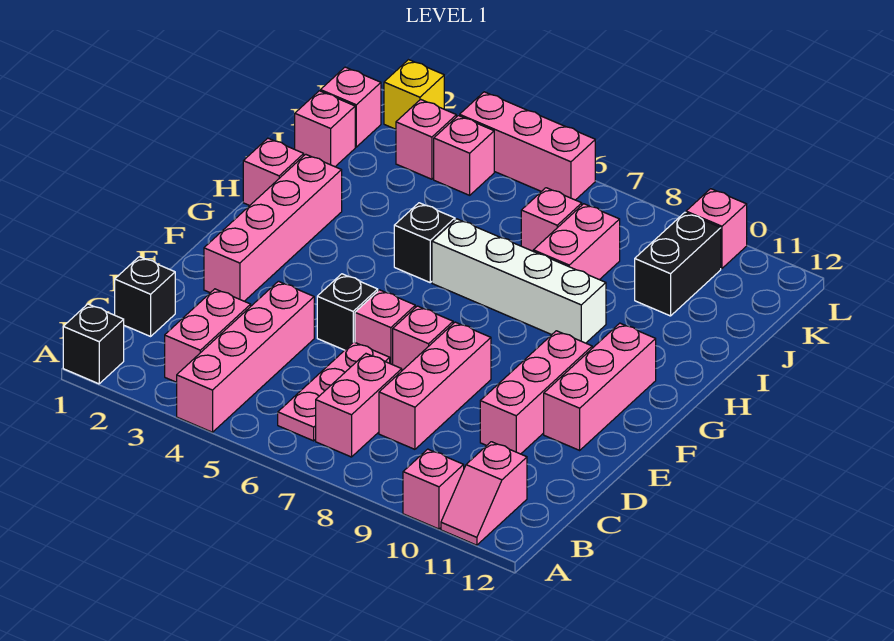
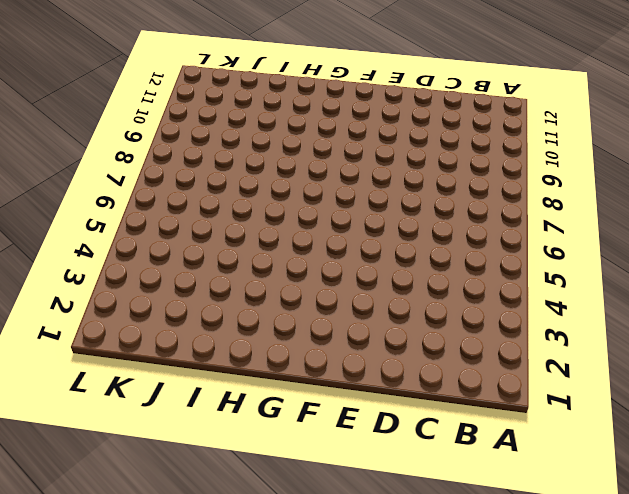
none -> black brick A1 level 1
none -> pink brick A4:D4 level 1
none -> pink brick A10 level 1

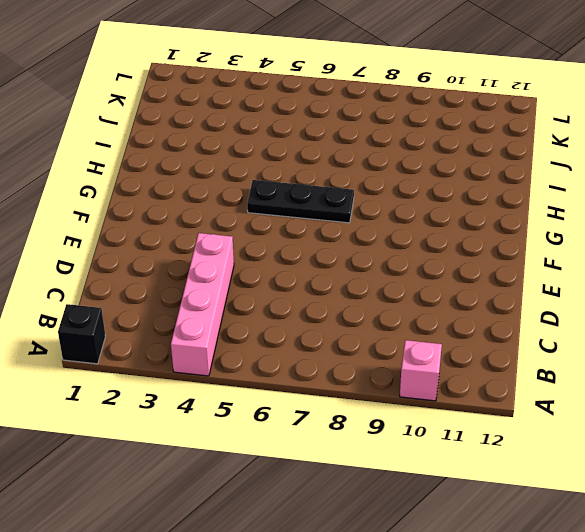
black plate G5:G7 level 1 -> none
none -> pink slope A11:B11 level 1 top B
none -> pink brick B3:C3 level 1
none -> pink plate B6:D6 level 1

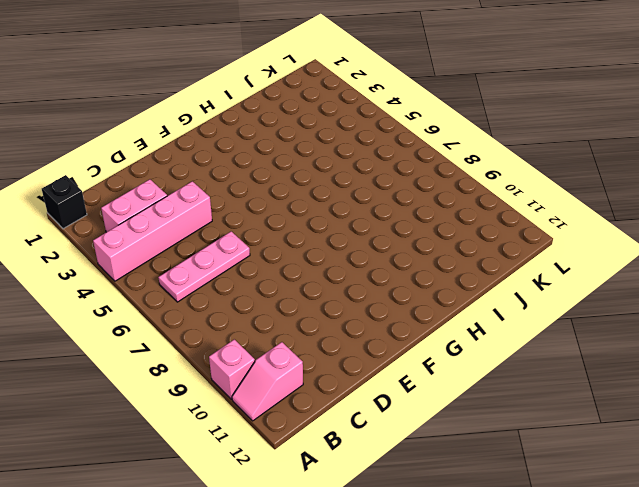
none -> pink brick B7:C7 level 1
none -> black brick C1 level 1
none -> pink brick C8:E8 level 1

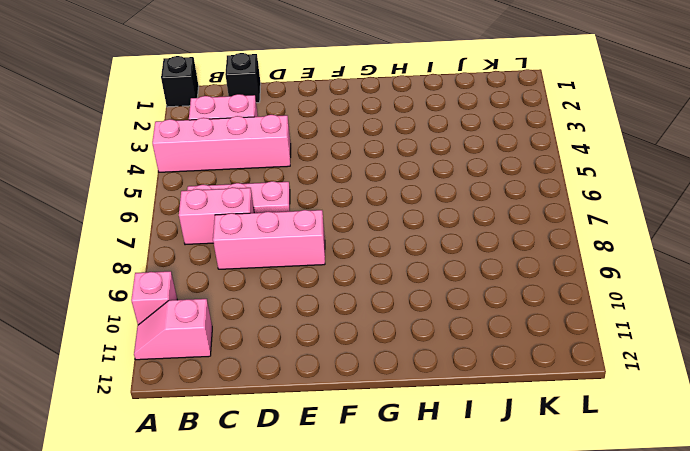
none -> pink brick D10:F10 level 1
none -> pink brick E2:H2 level 1
none -> black brick E5 level 1

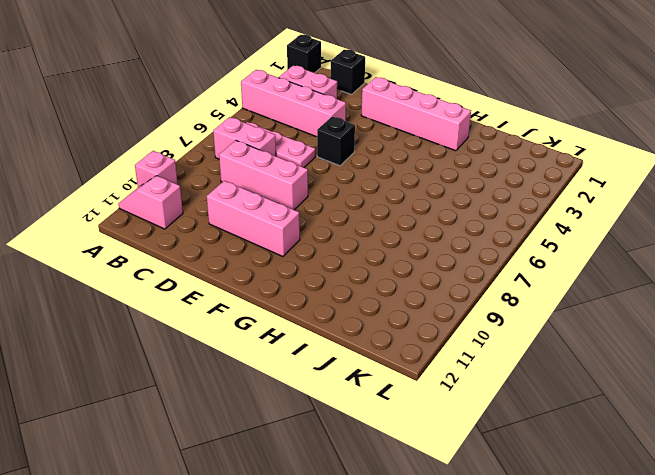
none -> pink brick E6 level 1
none -> pink brick E7 level 1
none -> pink brick E11:G11 level 1

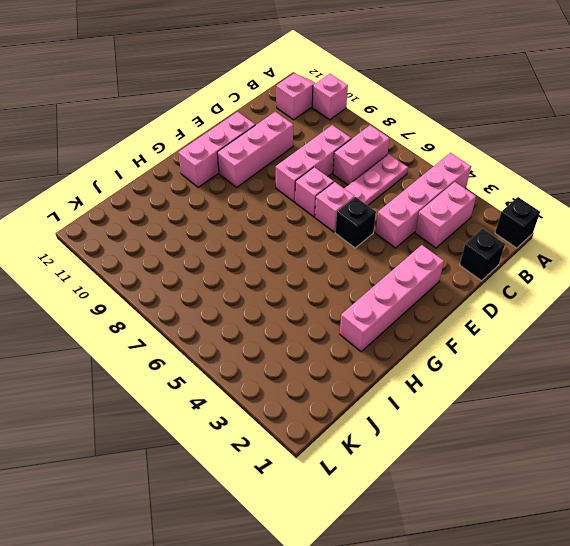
none -> pink brick H1 level 1
none -> black brick H5 level 1
none -> white brick H6:H9 level 1

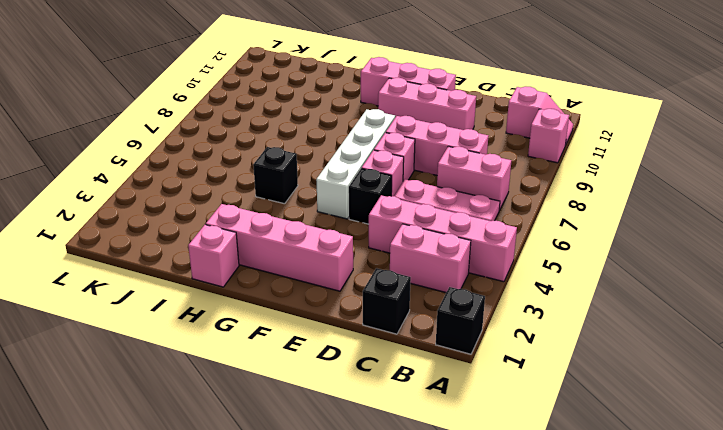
white brick F5:F8 level 1 -> white brick H6:H9 level 1
none -> pink brick I8:J8 level 1
none -> pink brick J1 level 1
none -> pink brick J7 level 1

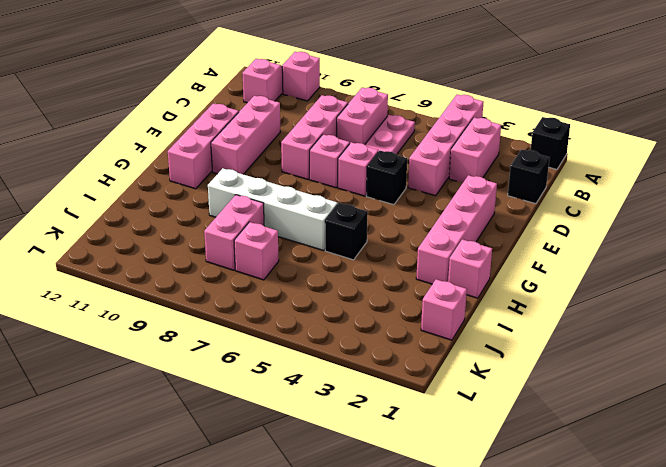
none -> black brick J10:K10 level 1
none -> pink brick K1 level 1
none -> pink brick K3 level 1

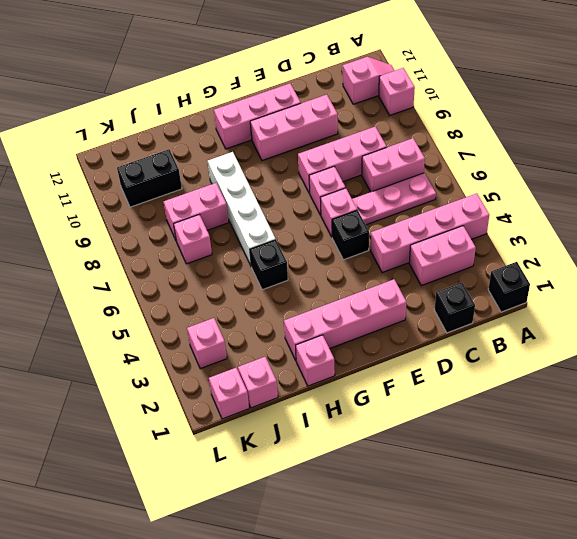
none -> pink brick K4 level 1
none -> yellow brick L2 level 1
none -> pink brick L4:L6 level 1

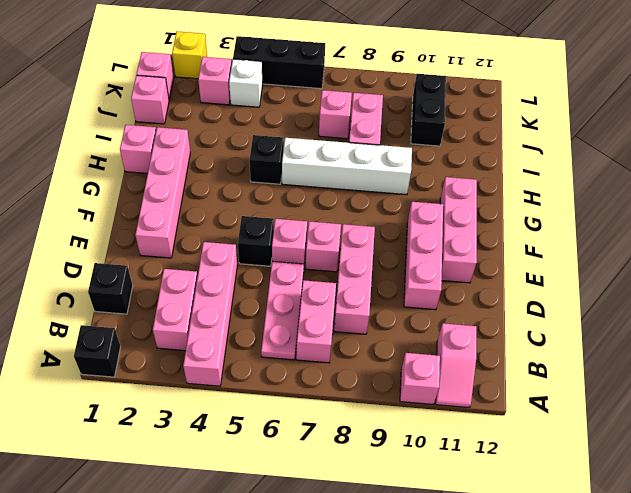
white brick K4 level 1 -> pink brick K4 level 1
black brick L4:L6 level 1 -> pink brick L4:L6 level 1
none -> pink brick L10 level 1

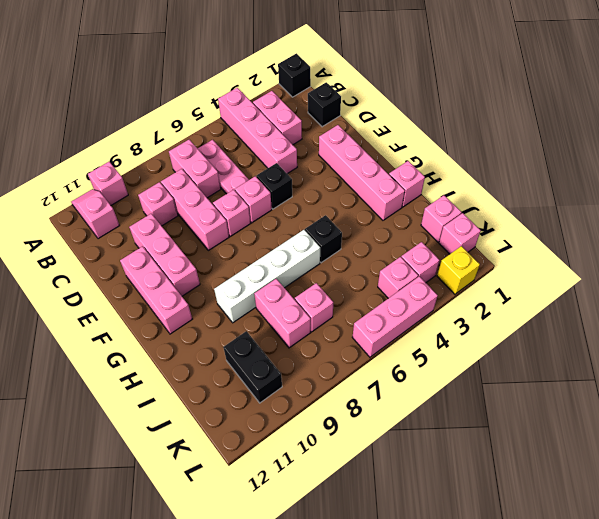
pink brick C9 level 1 -> pink brick L10 level 1

